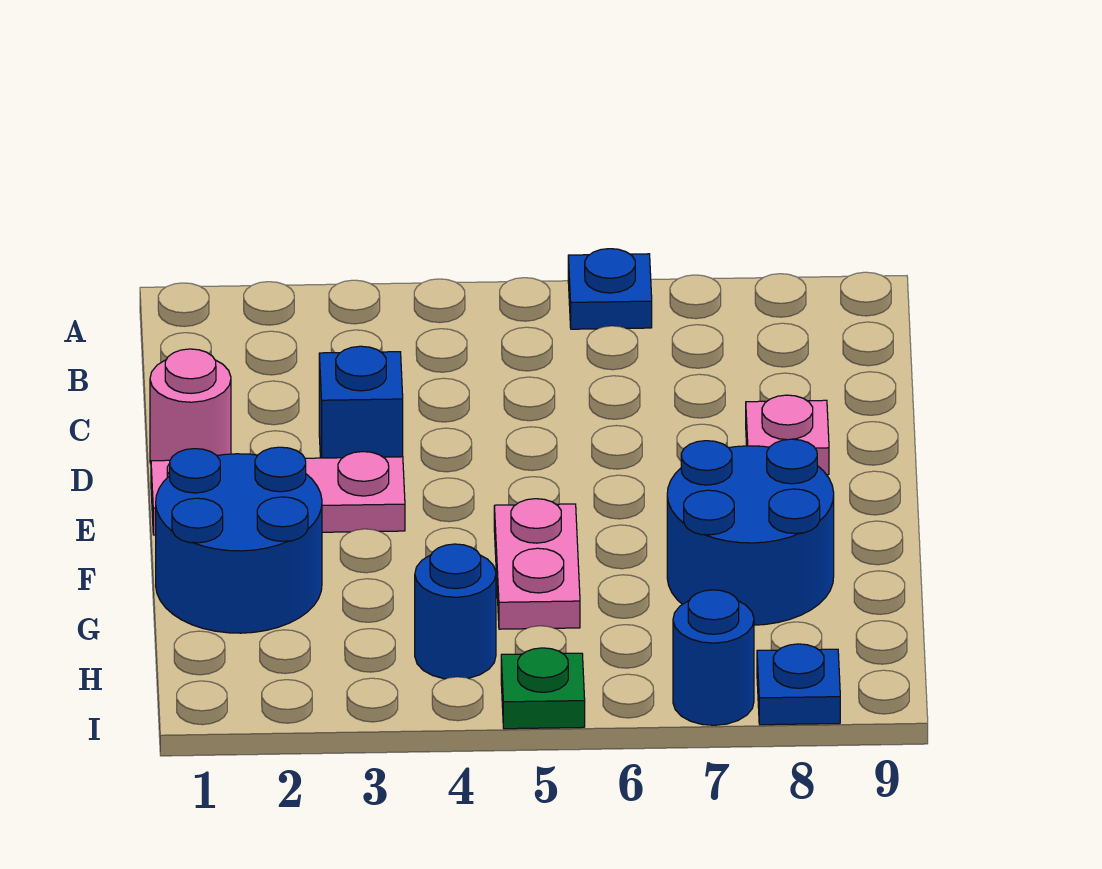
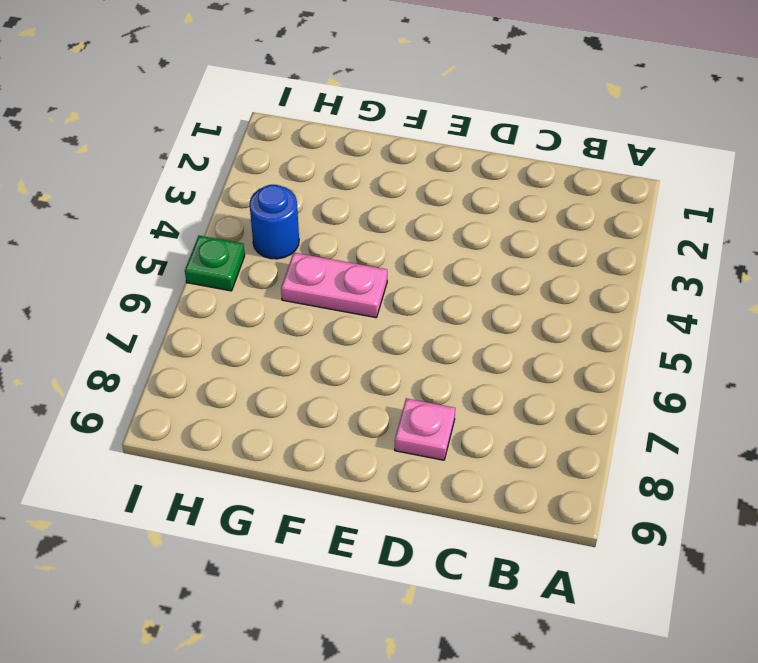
none -> blue plate A6 level 1
none -> pink round brick D1 level 1
none -> blue brick D3 level 1

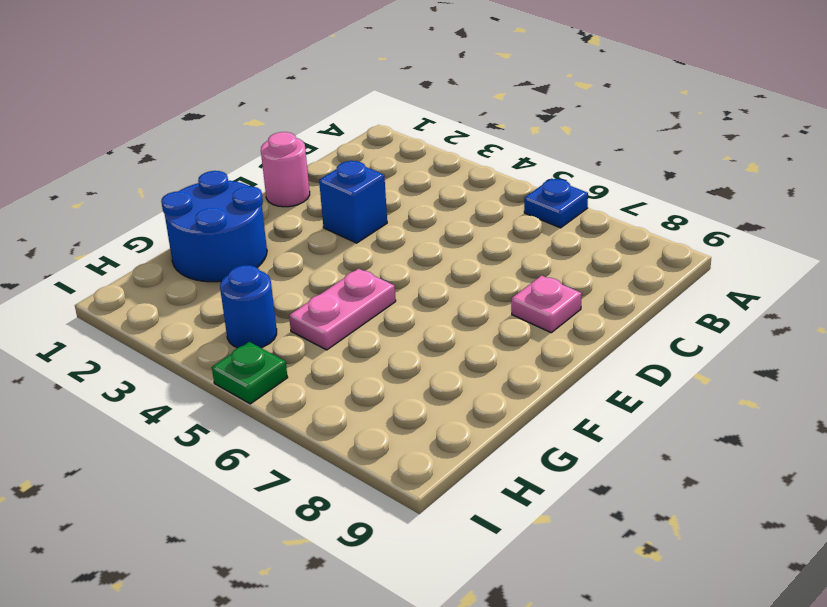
none -> pink plate E1:E3 level 1
none -> blue round brick F7:G8 level 1
none -> blue round brick I7 level 1

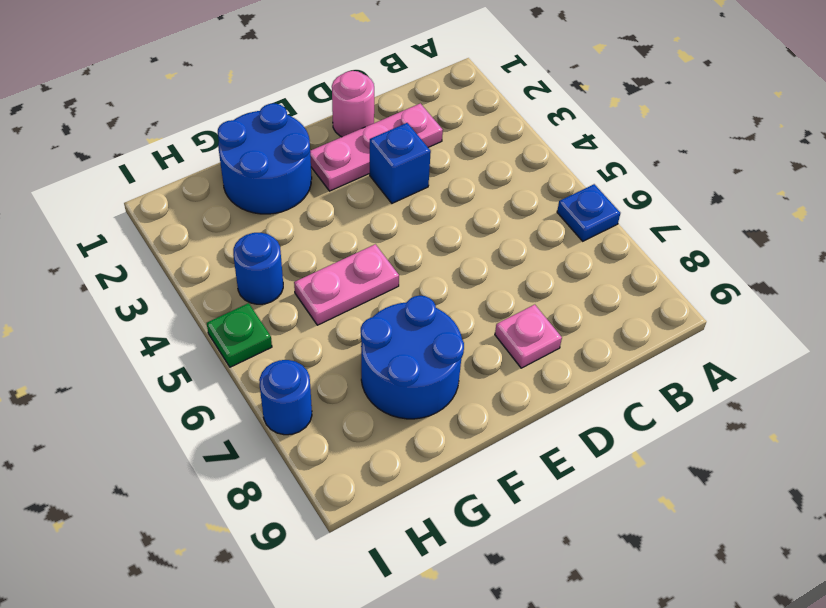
pink plate C2:E2 level 1 -> pink plate E1:E3 level 1
none -> blue plate I8 level 1

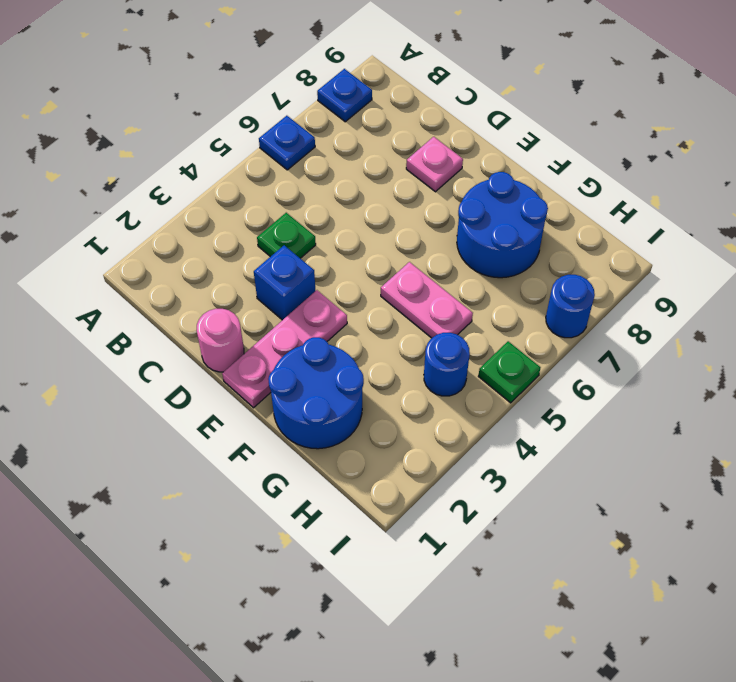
blue plate A8 level 1 -> blue plate I8 level 1
green plate C4 level 1 -> none

